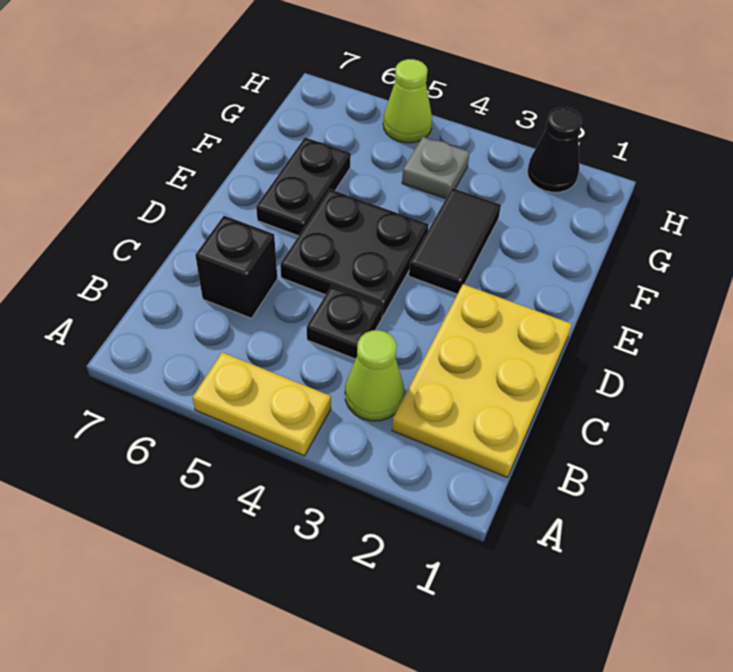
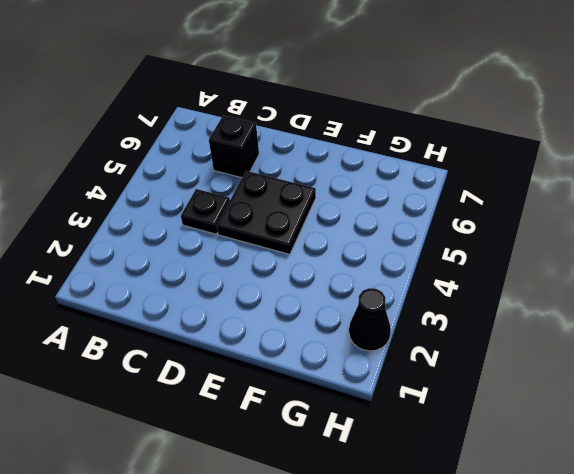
none -> yellow plate A4:A5 level 1
none -> yellow plate B1:D2 level 1

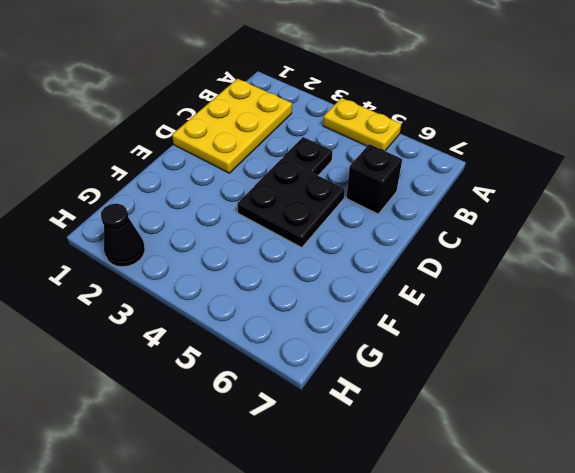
none -> lime cone B3 level 1
none -> black tile E3:F3 level 1

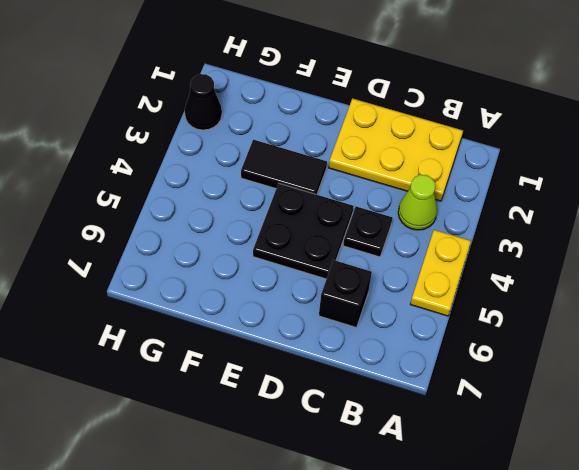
none -> black plate E6:F6 level 1
none -> grey plate G4 level 1

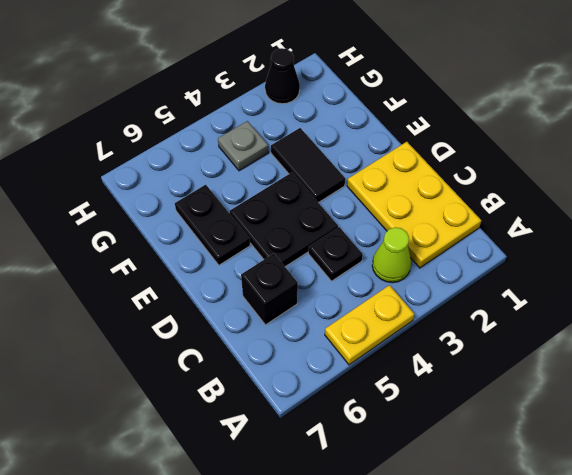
none -> lime cone H5 level 1

